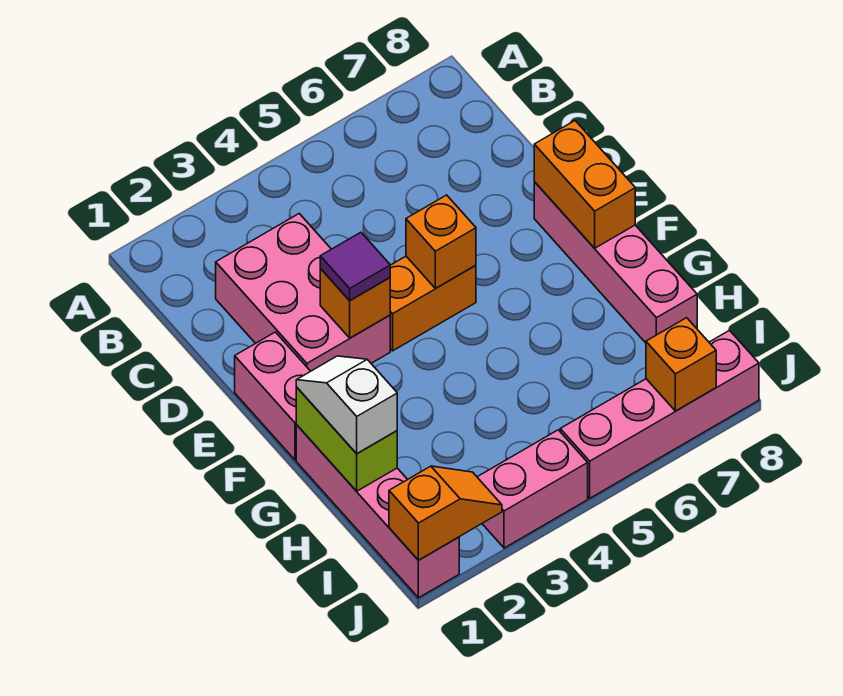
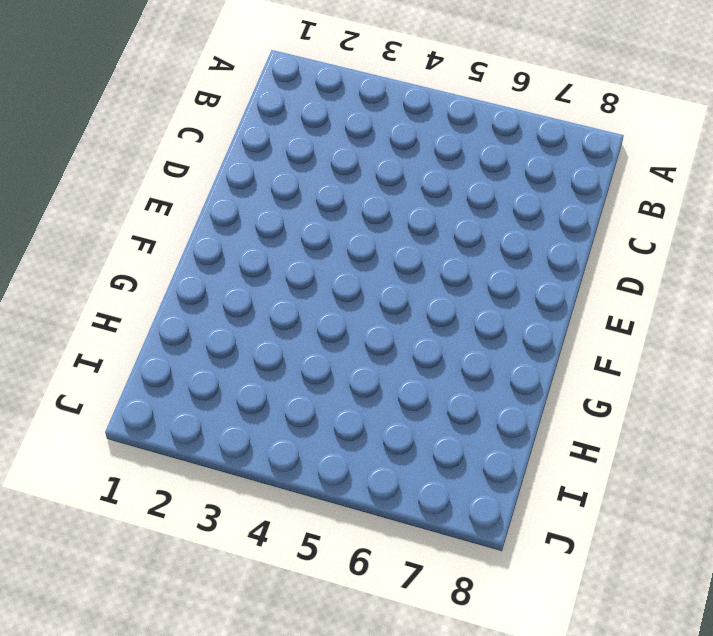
none -> pink brick C2:E3 level 1
none -> pink brick E1:F1 level 1
none -> orange brick E4:E5 level 1

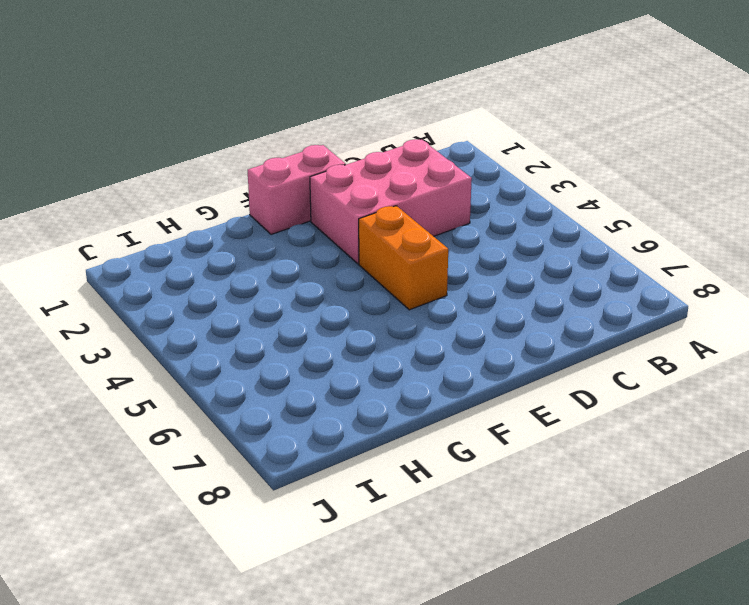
none -> pink brick E8:H8 level 1
none -> pink brick G1:J1 level 1
none -> pink brick J3:J4 level 1

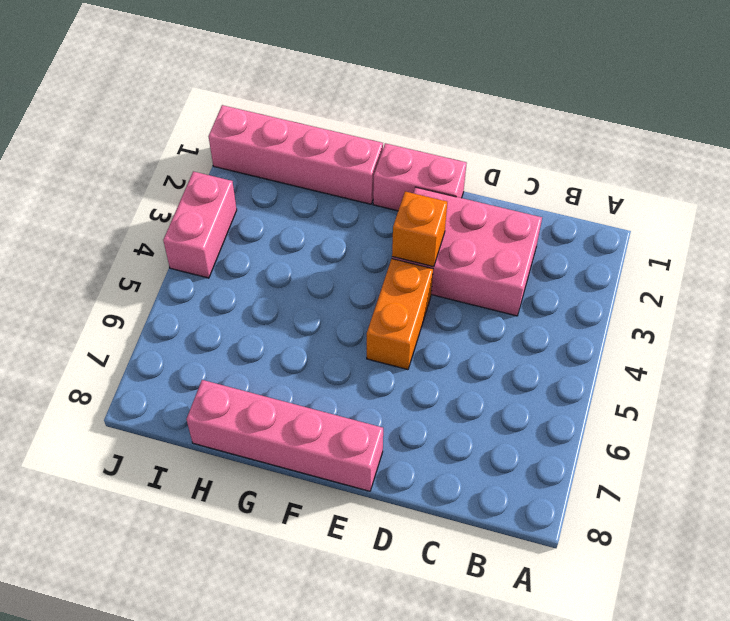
none -> pink brick J5:J8 level 1
none -> orange brick E5 level 2
none -> orange brick E8:F8 level 2

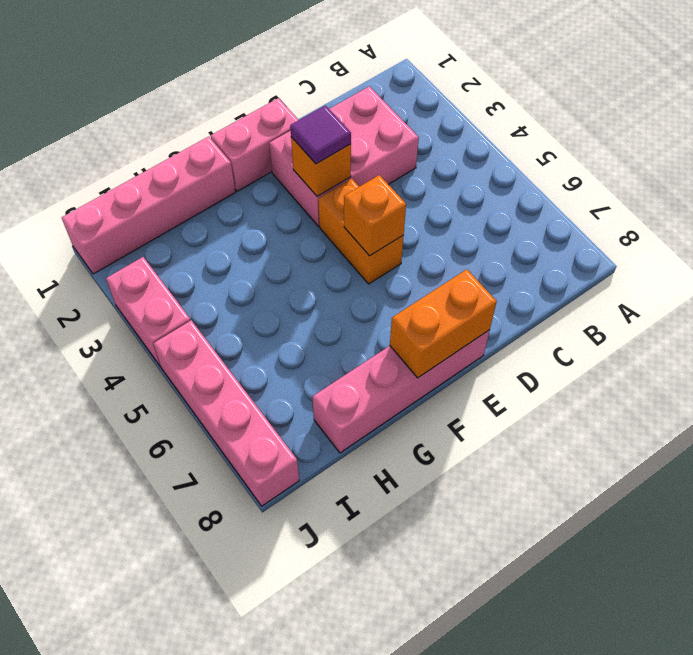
none -> lime brick G1:H1 level 2
none -> orange slope J1:J2 level 2 top 1
none -> orange brick J7 level 2

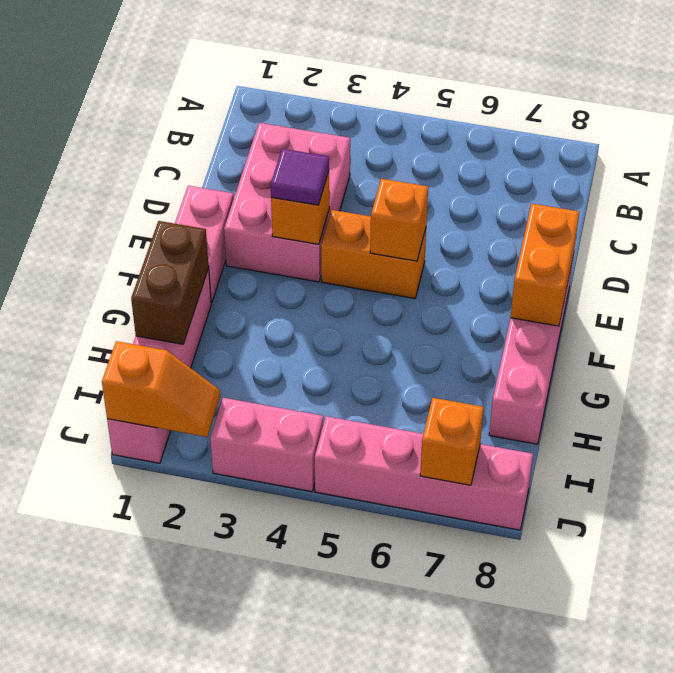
brown brick G1:H1 level 2 -> lime brick G1:H1 level 2
none -> white slope G1:H1 level 3 top H

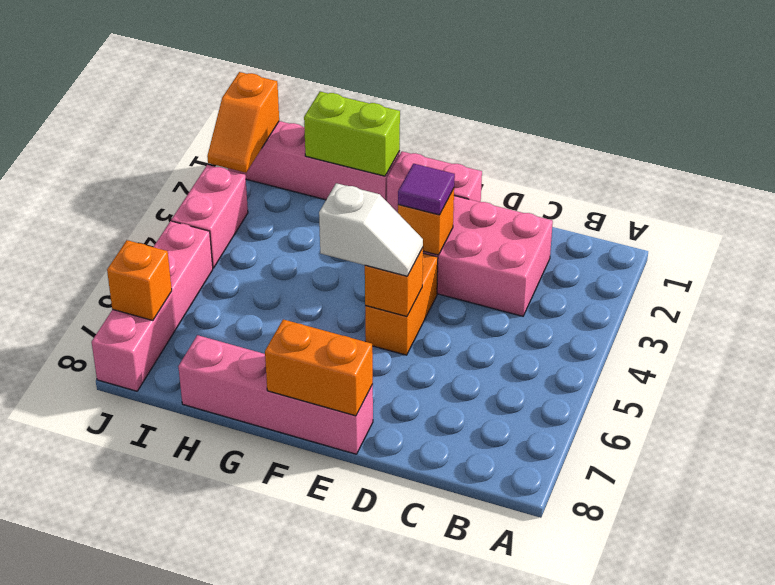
white slope E5:F5 level 3 top F -> white slope G1:H1 level 3 top H

